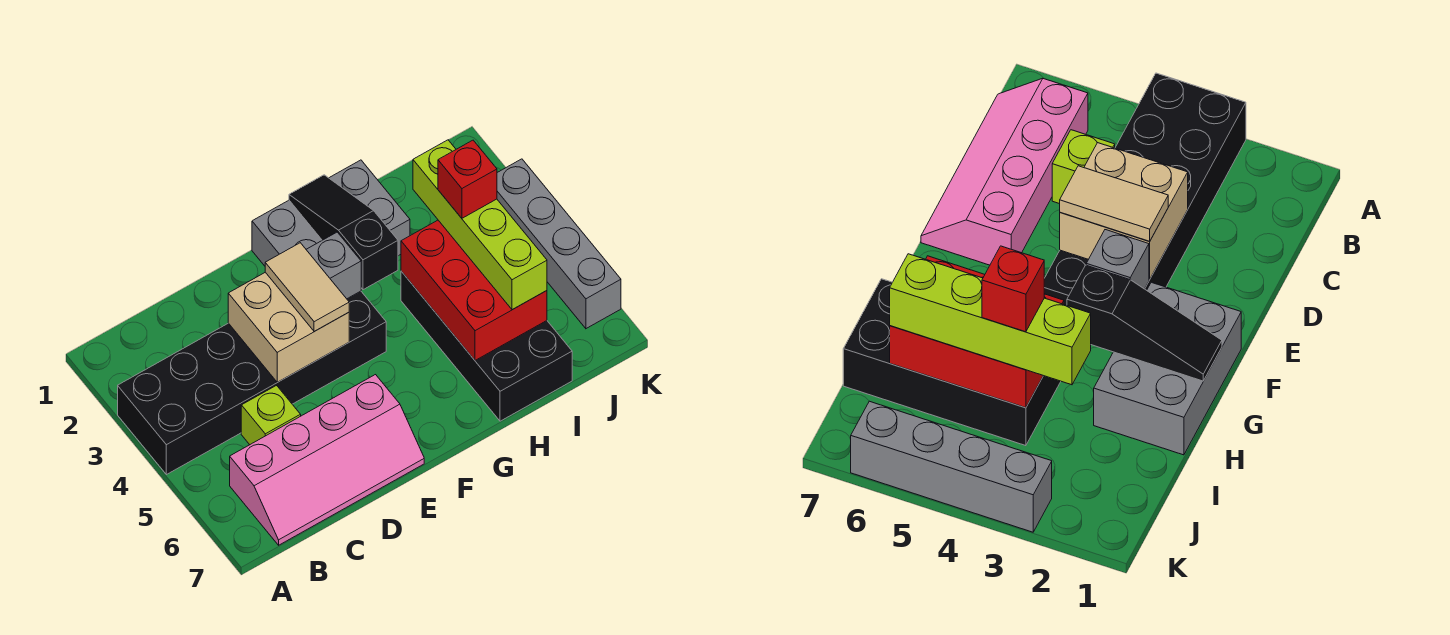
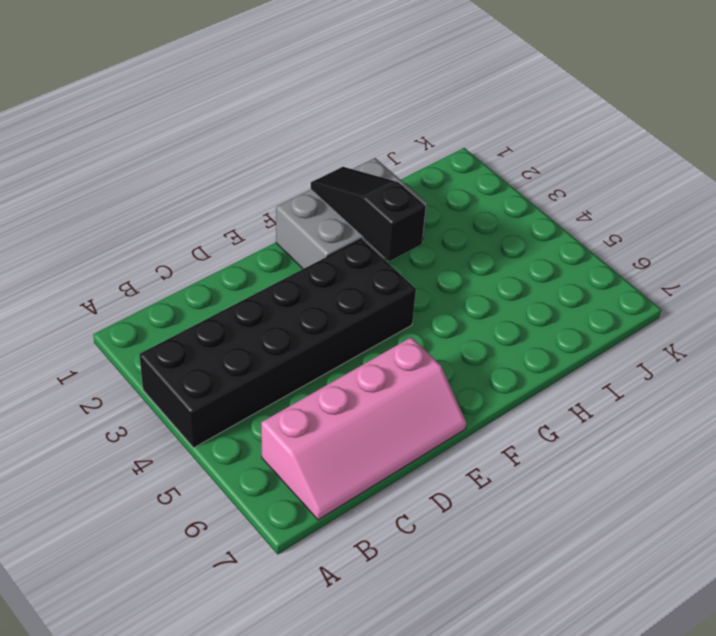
none -> lime brick C5 level 1
none -> black brick H4:I7 level 1
none -> grey brick K3:K6 level 1

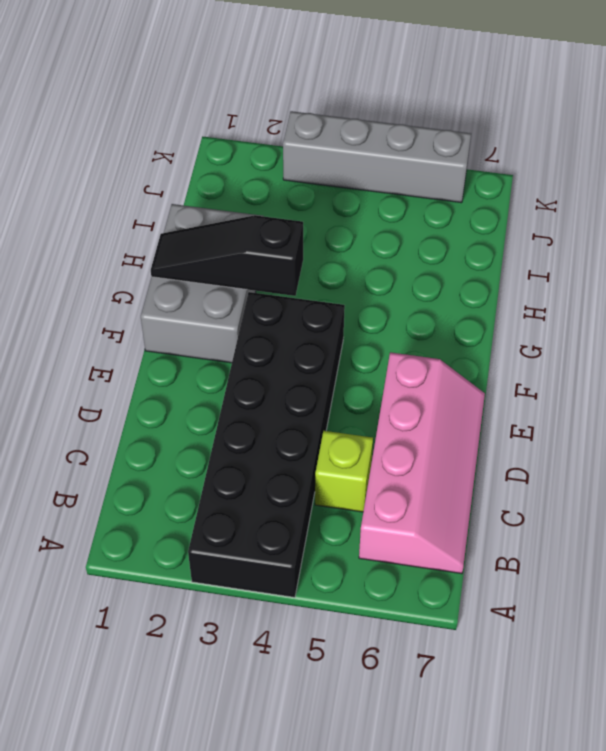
none -> black brick H4:I7 level 1
none -> tan brick D3:E4 level 2
none -> grey brick F3 level 2

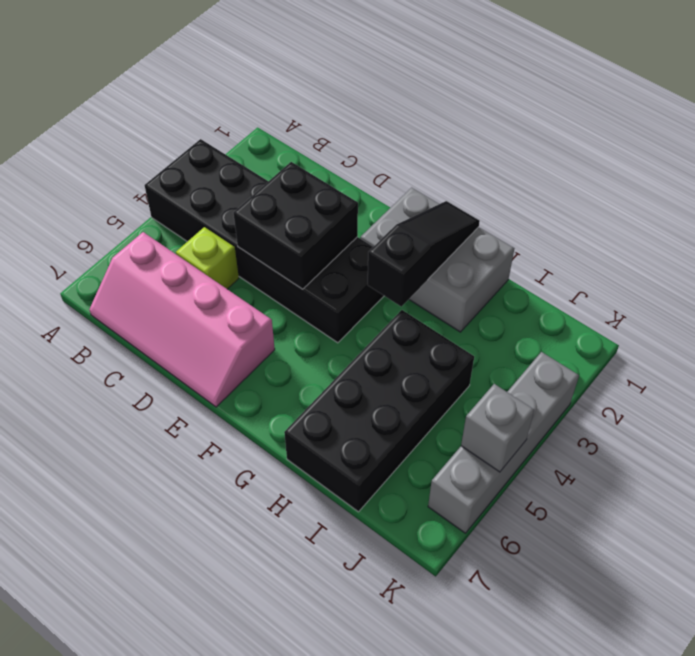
black brick D3:E4 level 2 -> tan brick D3:E4 level 2
grey brick K5 level 2 -> grey brick F3 level 2
none -> red brick H4:I6 level 2
none -> tan tile E3:E4 level 3
none -> lime brick I3:I6 level 3

